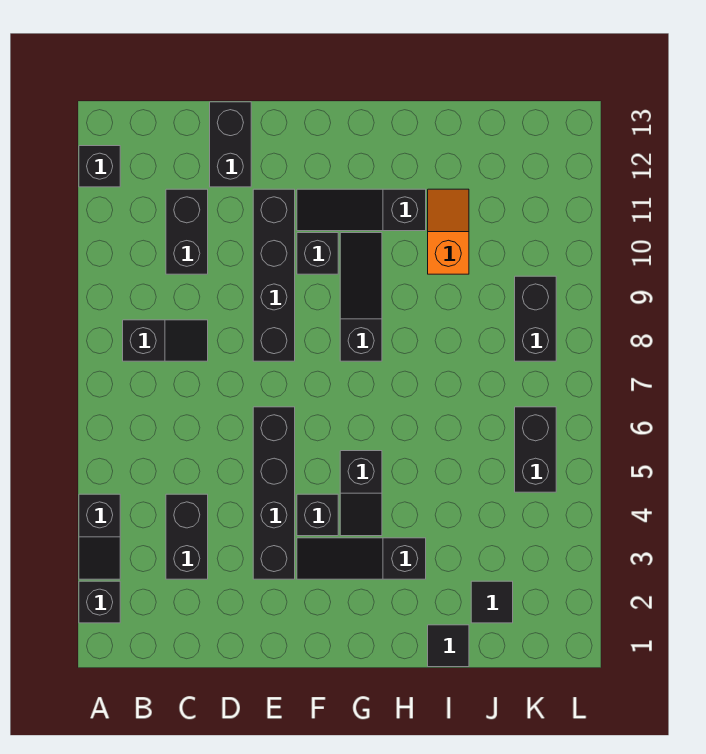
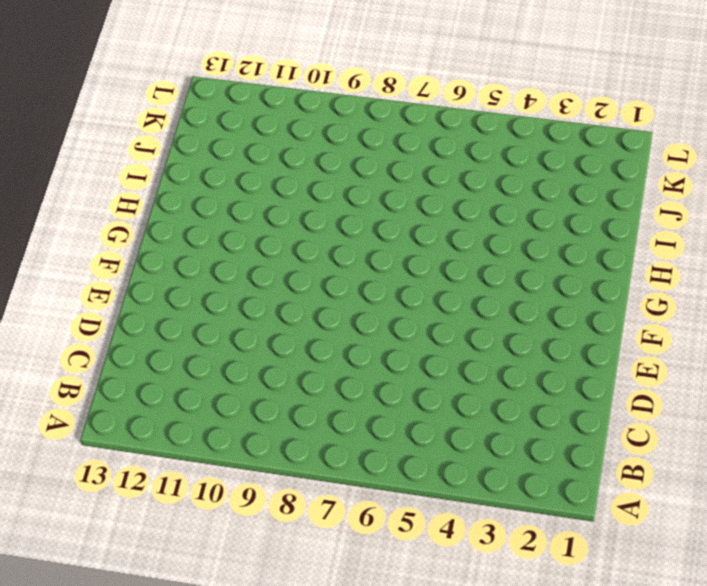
none -> black brick A2 level 1
none -> black slope A3:A4 level 1 top 4
none -> black brick A12 level 1

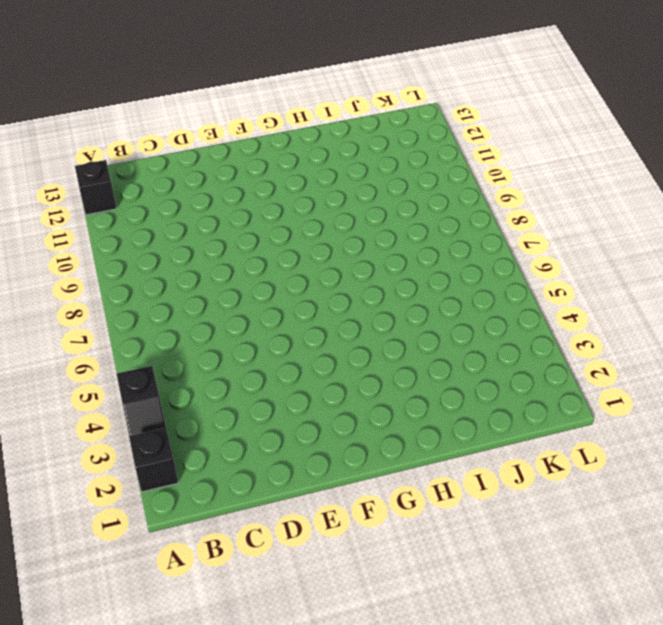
none -> black slope B8:C8 level 1 top B
none -> black brick C3:C4 level 1
none -> black brick C10:C11 level 1

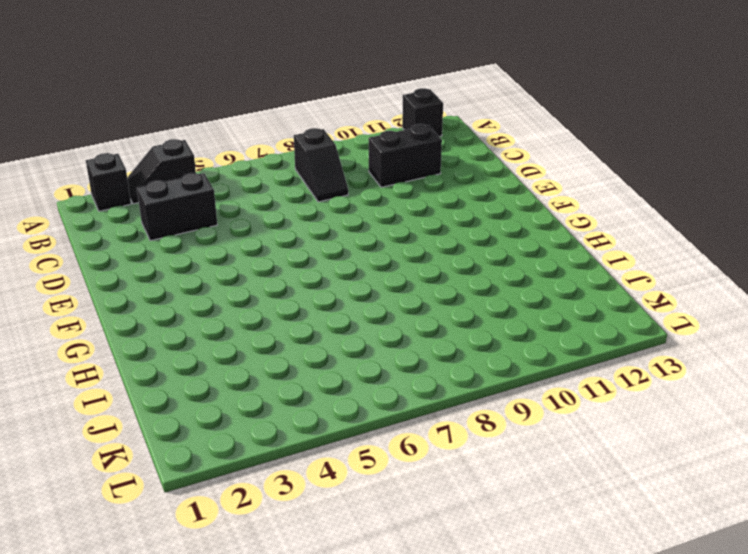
none -> black brick D12:D13 level 1
none -> black brick E3:E6 level 1
none -> black brick E8:E11 level 1

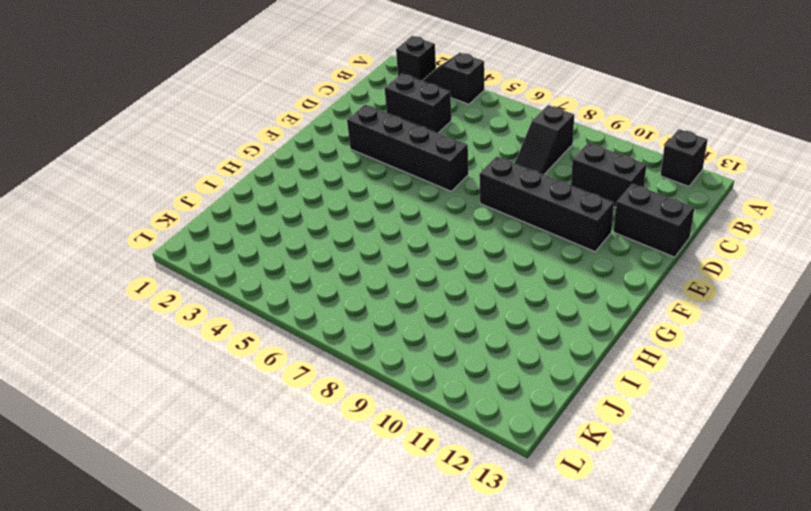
none -> black slope F3:H3 level 1 top H
none -> black brick F4 level 1
none -> black brick F10 level 1

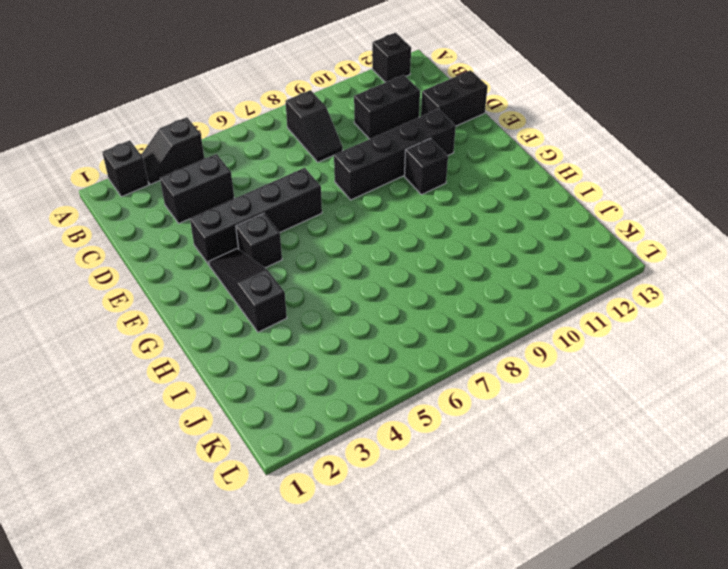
none -> black slope F11:H11 level 1 top H
none -> black slope G4:G5 level 1 top 5
none -> black slope G8:G10 level 1 top 8

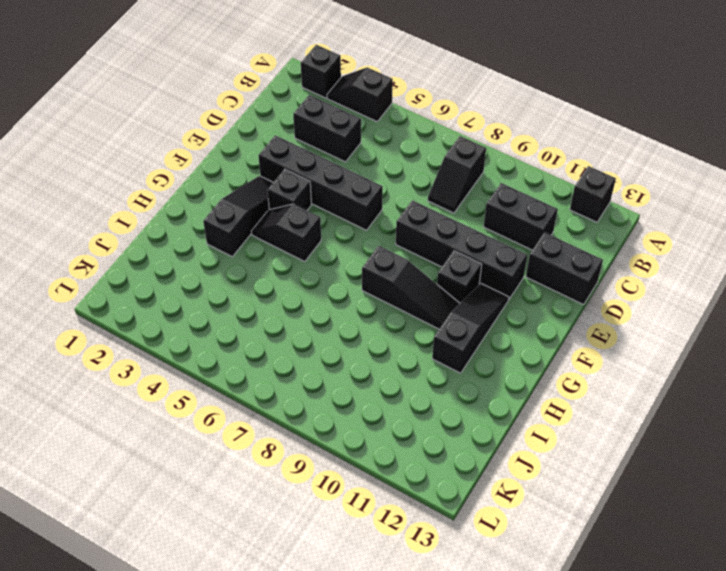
none -> black tile I1 level 1
none -> orange slope I10:I11 level 1 top 10
none -> black tile J2 level 1

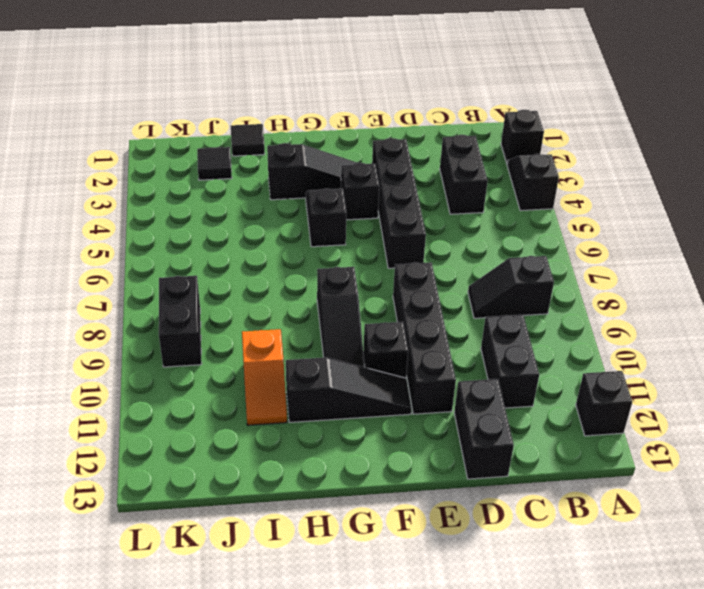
none -> black brick K5:K6 level 1

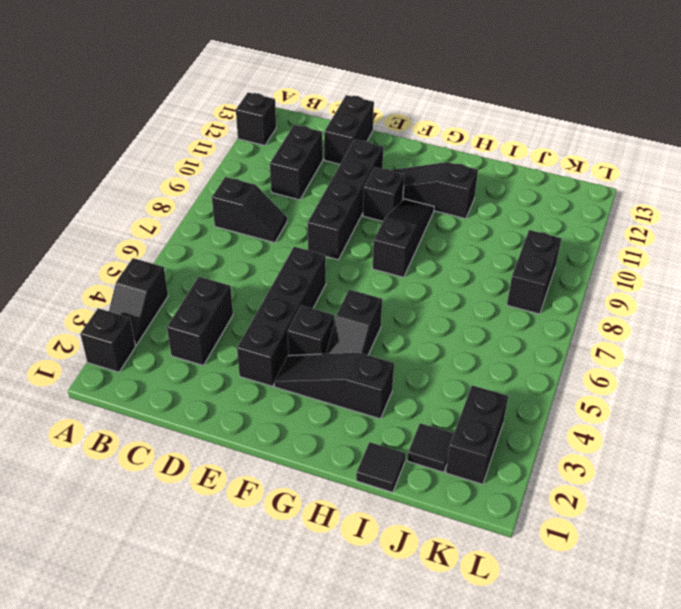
black brick K2:K3 level 1 -> black brick K5:K6 level 1
none -> orange slope I10:I11 level 1 top 10

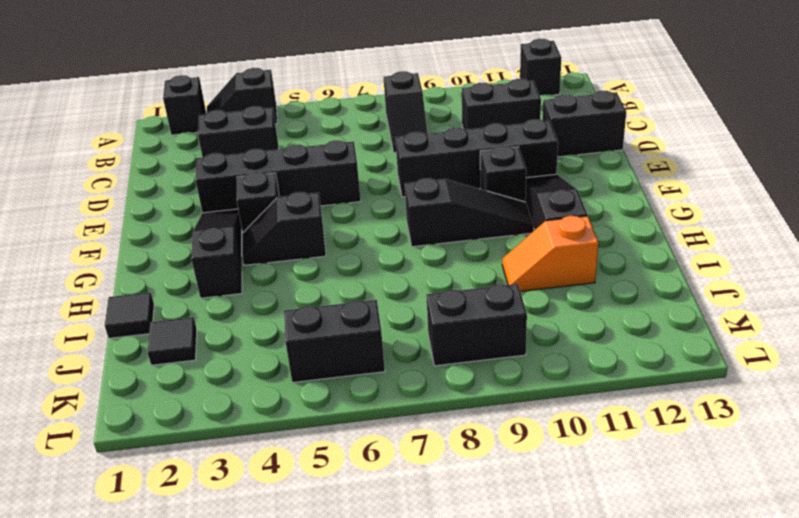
orange slope I10:I11 level 1 top 11 -> orange slope I10:I11 level 1 top 10

